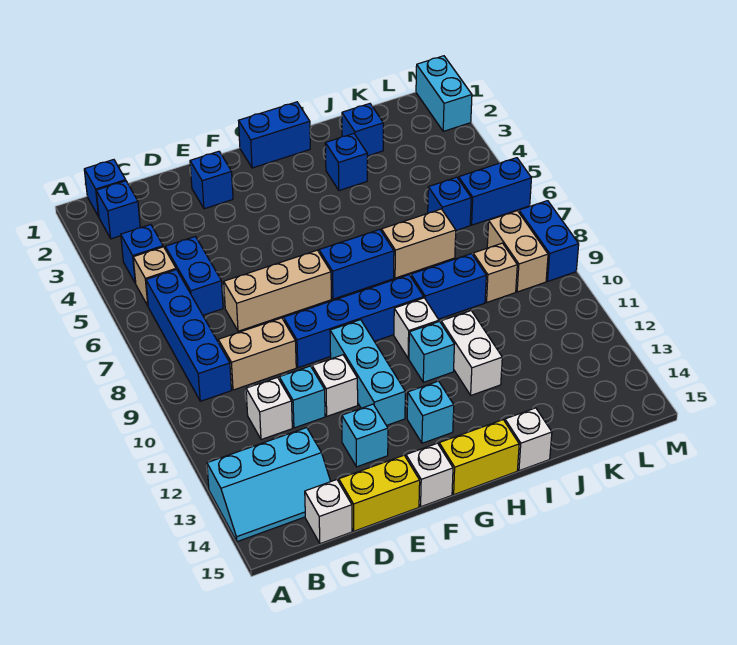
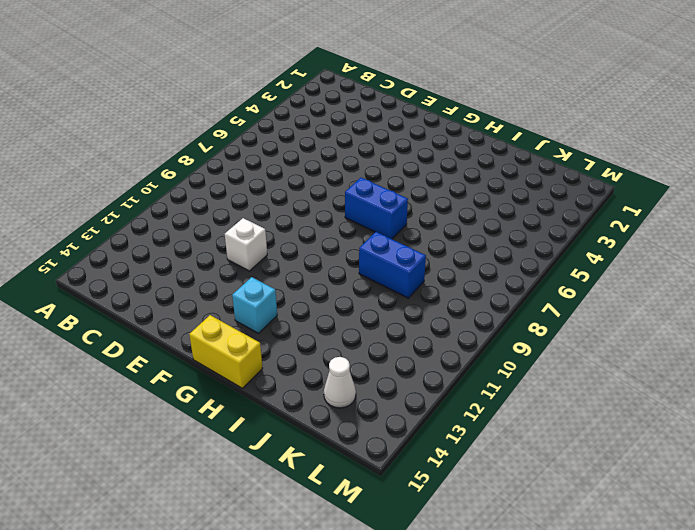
white cone K14 level 1 -> none
none -> cyan slope A13:C14 level 1 top 13
none -> blue brick B1 level 1
none -> blue brick B2 level 1
none -> blue brick B4 level 1

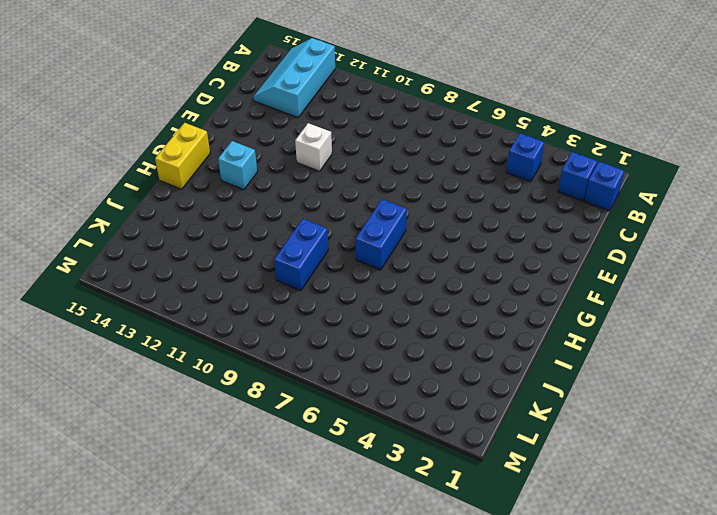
none -> tan brick B5 level 1
none -> blue brick B6:B9 level 1
none -> blue brick C5:C6 level 1
none -> tan brick C9:D9 level 1

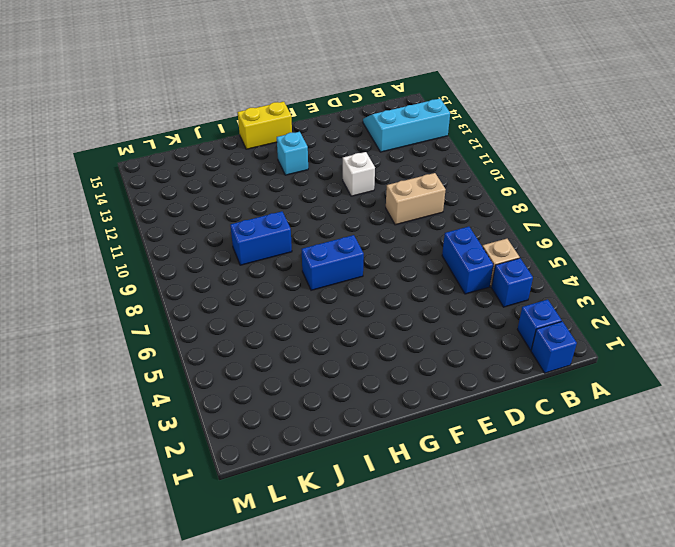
none -> blue brick B6:B9 level 1
none -> white brick C11 level 1
none -> white brick C15 level 1
none -> tan brick D7:F7 level 1

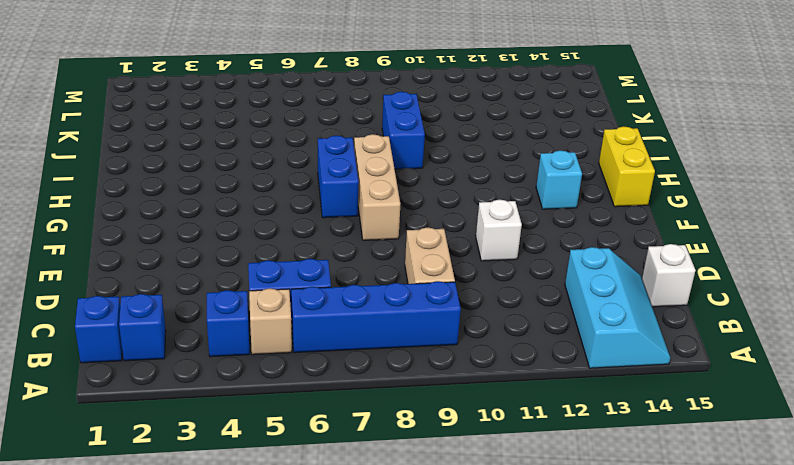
tan brick F8:H8 level 1 -> tan brick D7:F7 level 1
none -> white brick C11 level 1
none -> cyan brick D11 level 1
none -> yellow brick D15:E15 level 1
none -> blue brick E2 level 1

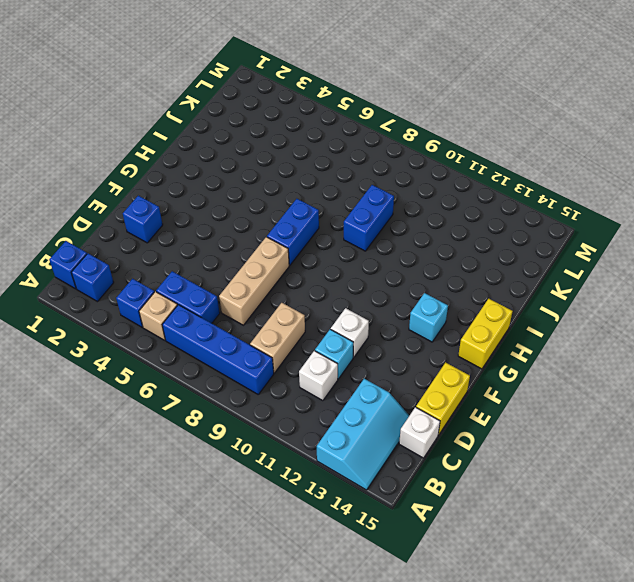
none -> blue brick E9:H9 level 1
none -> cyan brick E13 level 1
none -> cyan brick F10:F12 level 1
none -> white brick F15 level 1

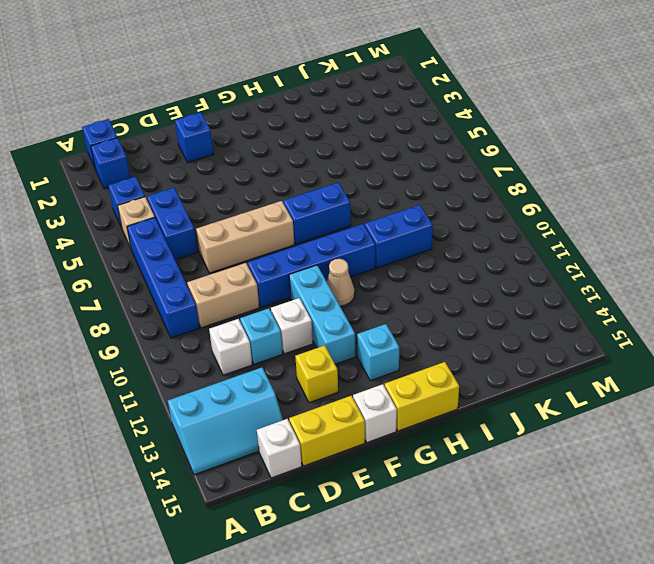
yellow brick E13 level 1 -> cyan brick E13 level 1
tan cone G10 level 1 -> none
none -> blue brick G1:H1 level 1
none -> white brick H10 level 1
none -> cyan brick H11 level 1
none -> blue brick I3 level 1

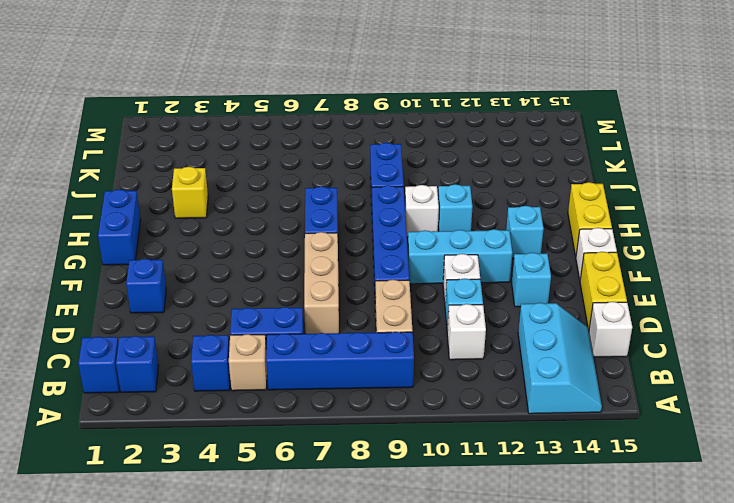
yellow brick I3 level 1 -> blue brick I3 level 1
none -> tan brick I7:J7 level 1
none -> white brick I11:I12 level 1
none -> white brick I15 level 1
none -> blue brick J2 level 1

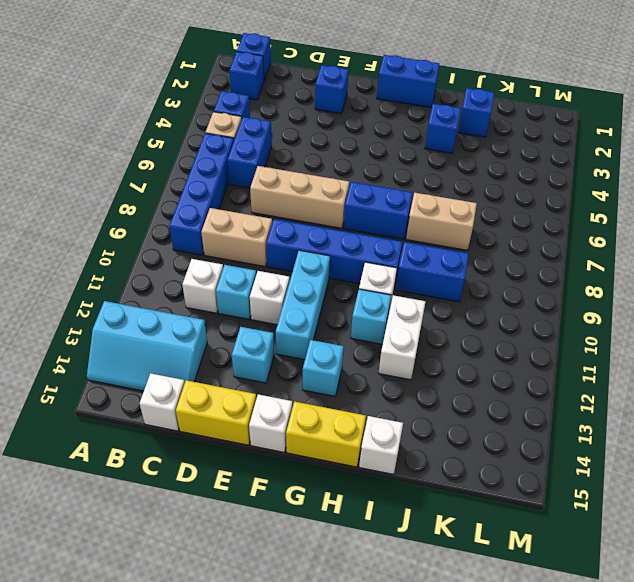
none -> blue brick K6 level 1
none -> tan brick K9 level 1
none -> blue brick L6:M6 level 1
none -> tan brick L8:L9 level 1

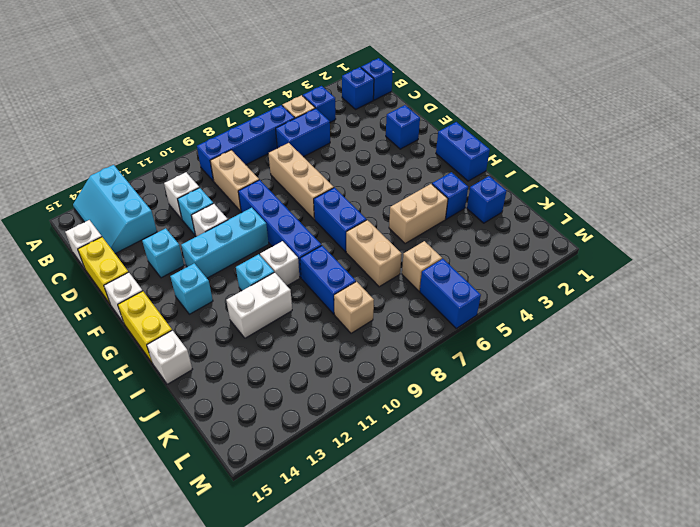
tan brick I4:I5 level 1 -> tan brick L8:L9 level 1
tan brick K6 level 1 -> blue brick K6 level 1
none -> cyan brick M1:M2 level 1
none -> blue brick M8:M9 level 1

